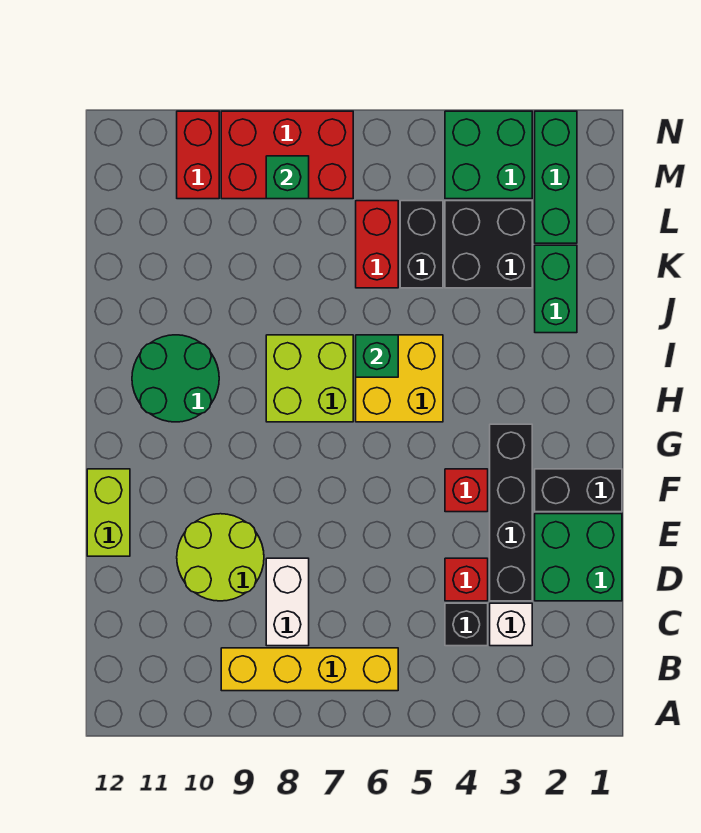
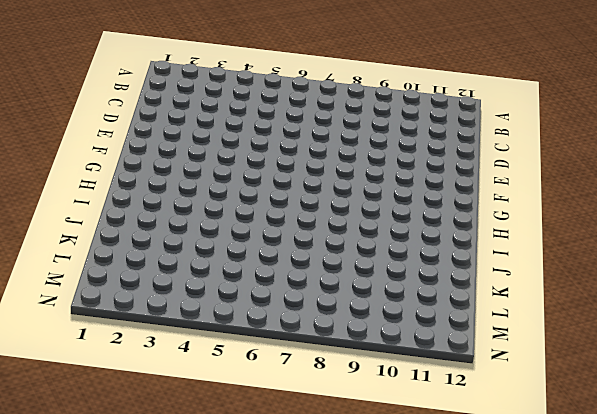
none -> yellow brick B6:B9 level 1
none -> white brick C3 level 1
none -> black brick C4 level 1

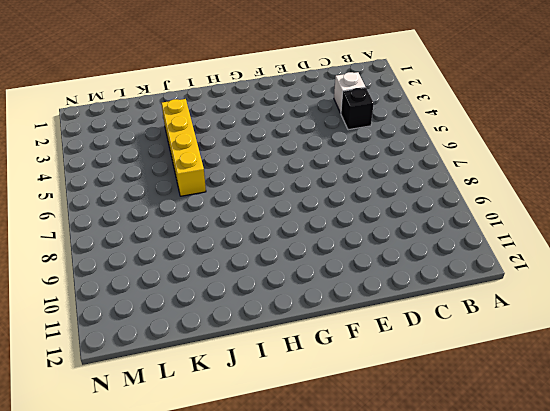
yellow brick J3:J6 level 1 -> yellow brick B6:B9 level 1
none -> white brick C8:D8 level 1
none -> green brick D1:E2 level 1
none -> black brick D3:G3 level 1

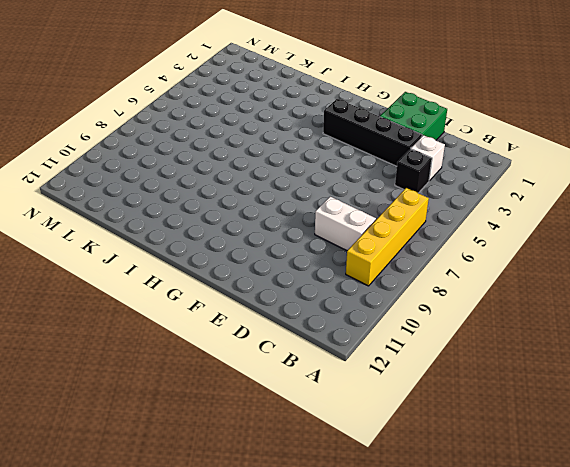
none -> red brick D4 level 1
none -> lime round brick D9:E10 level 1
none -> lime brick E12:F12 level 1

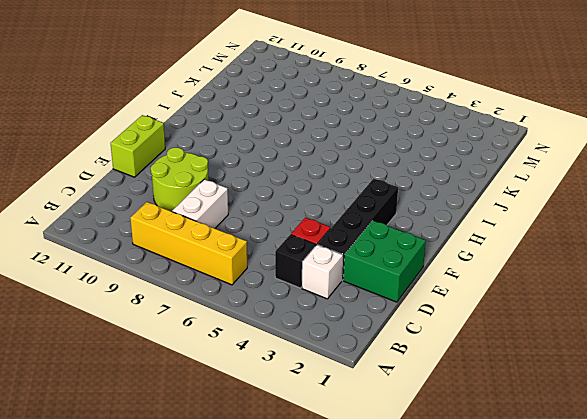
none -> black brick F1:F2 level 1
none -> red brick F4 level 1
none -> yellow brick H5:I6 level 1

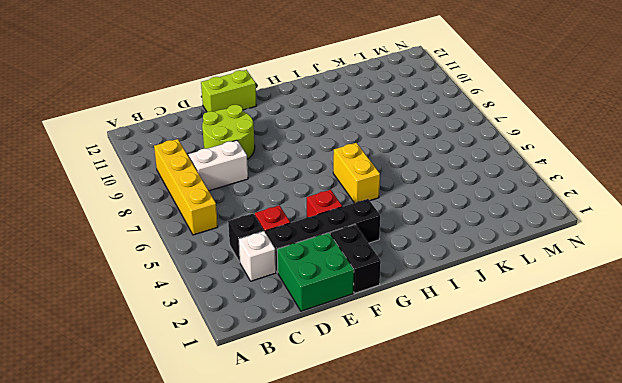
yellow brick H5:H6 level 1 -> yellow brick H5:I6 level 1
none -> lime brick H7:I8 level 1
none -> green round brick H10:I11 level 1
none -> green brick J2:K2 level 1

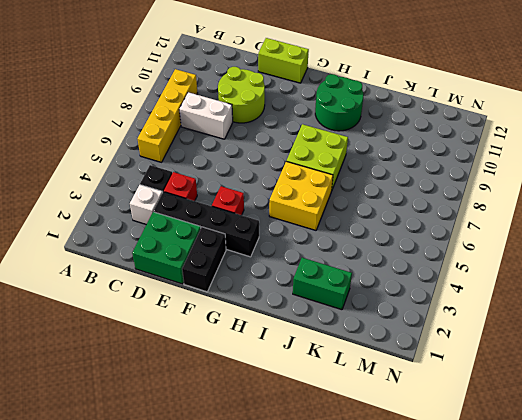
none -> black brick K3:L4 level 1
none -> black brick K5:L5 level 1
none -> red brick K6:L6 level 1

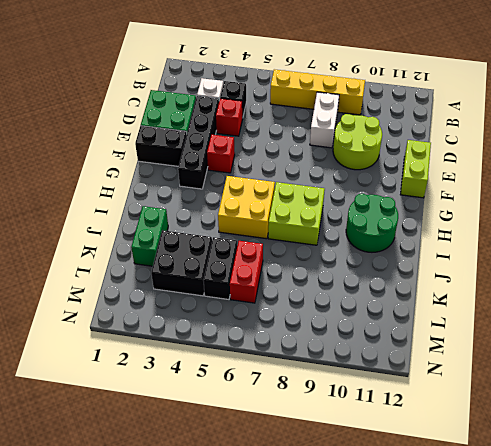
none -> green brick L2:N2 level 1
none -> green brick M3:N4 level 1
none -> red brick M7:N9 level 1

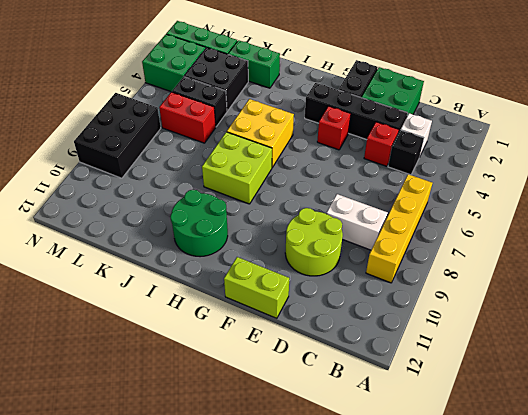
black brick M7:N9 level 1 -> red brick M7:N9 level 1
none -> red brick M10:N10 level 1
none -> green brick I6 level 2
none -> green brick M8 level 2

